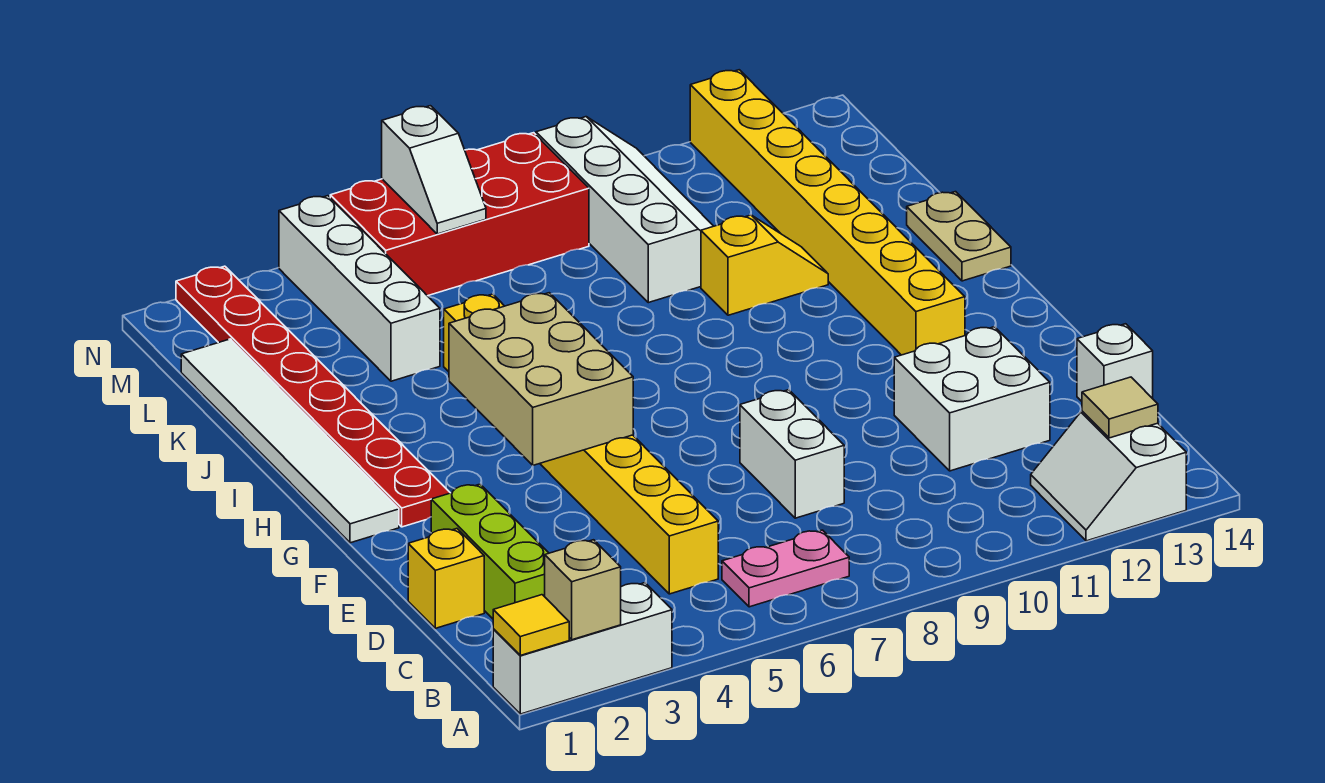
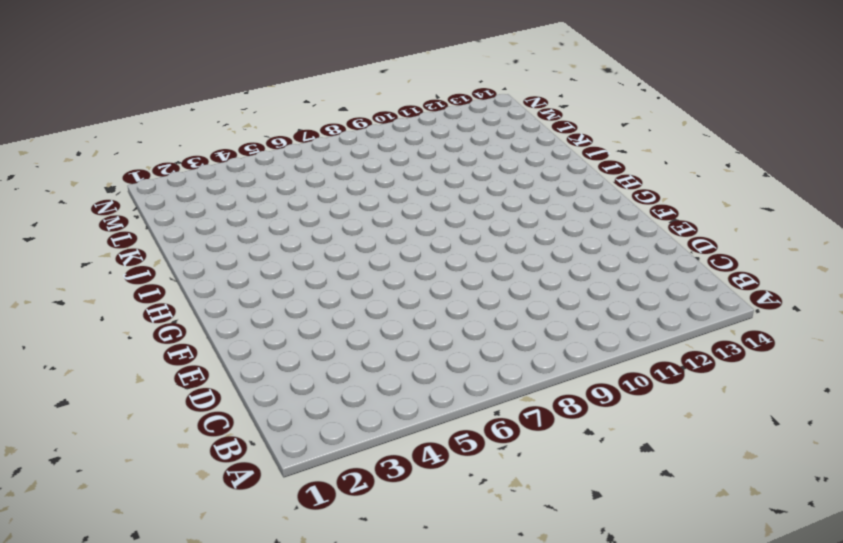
none -> white brick A1:A3 level 1
none -> white slope A12:B13 level 1 top 13
none -> pink plate B6:B7 level 1

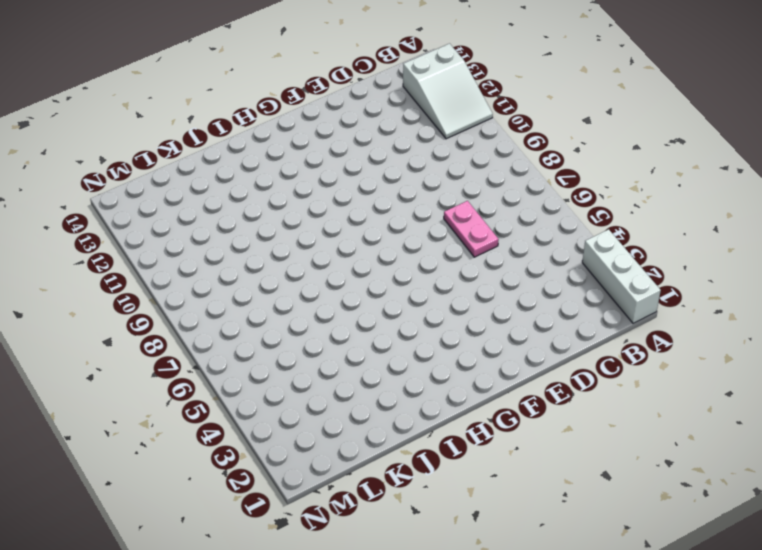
white slope A11:B13 level 1 top 13 -> white slope A12:B13 level 1 top 13
pink plate D6:D7 level 1 -> pink plate B6:B7 level 1
none -> lime brick C2:E2 level 1
none -> yellow brick C5:J5 level 1
none -> yellow brick D1 level 1

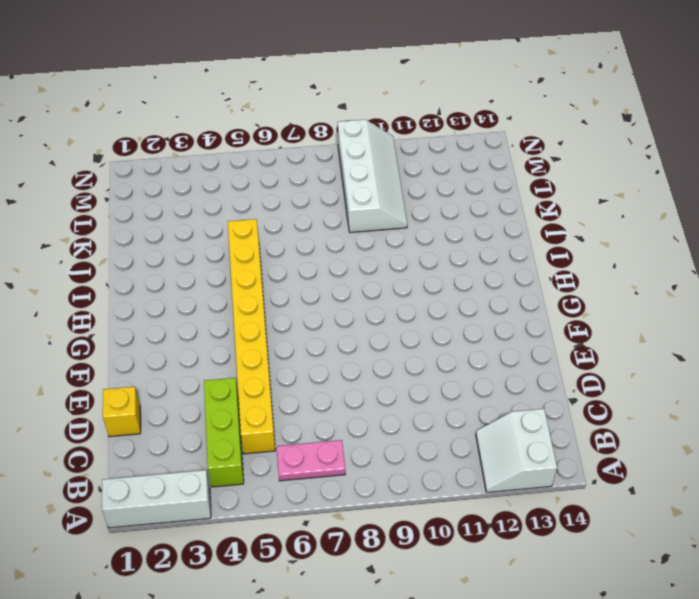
lime brick B4:D4 level 1 -> lime brick C2:E2 level 1
none -> white brick D8:E8 level 1
none -> white brick D11:E12 level 1
none -> white brick D14 level 1

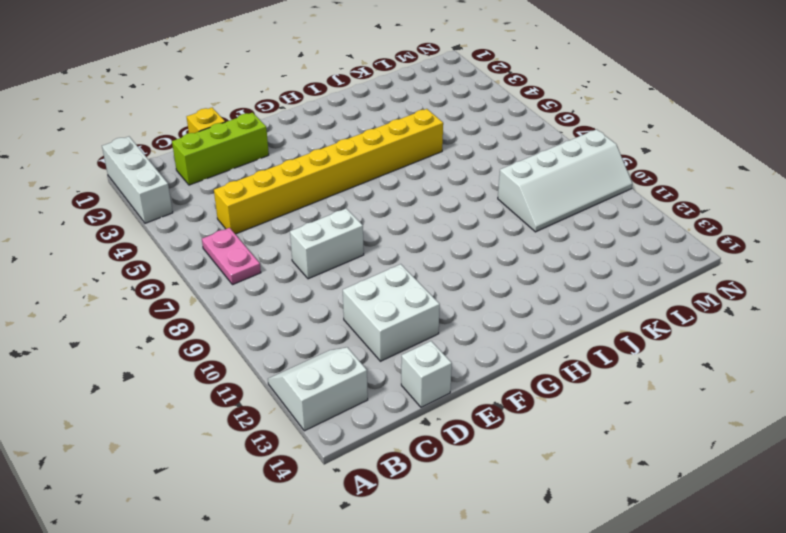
none -> white tile G1:L1 level 1
none -> red plate G2:N2 level 1
none -> yellow brick G12:N12 level 1

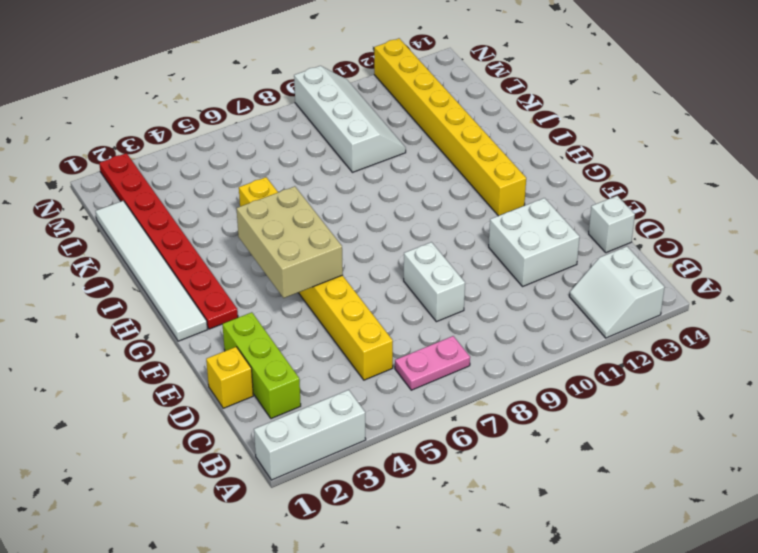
none -> tan plate I14:J14 level 1
none -> yellow slope J10:J11 level 1 top 10
none -> white brick K4:N4 level 1

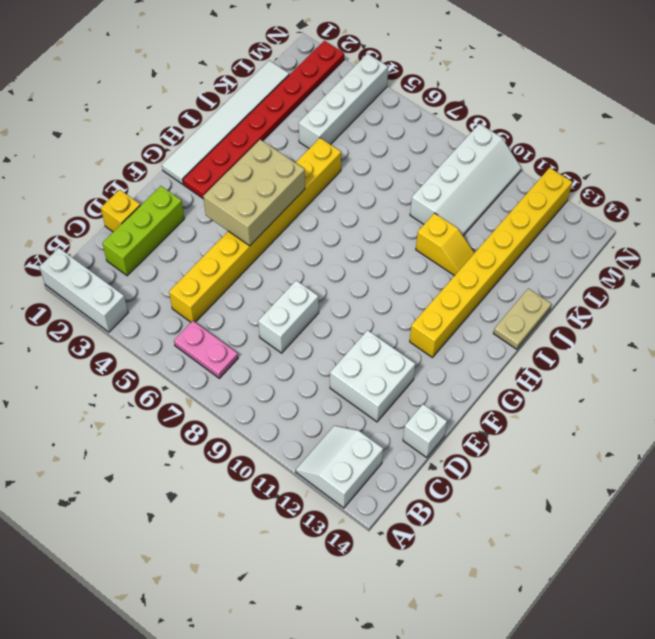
none -> red brick M5:N8 level 1
none -> yellow tile A1 level 2
none -> tan brick A2 level 2

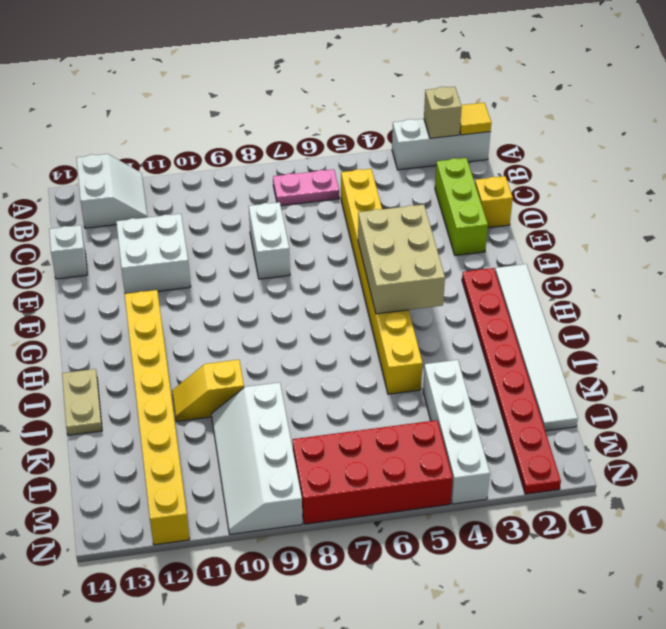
none -> tan tile B13 level 2
none -> white slope M6:N6 level 2 top N

